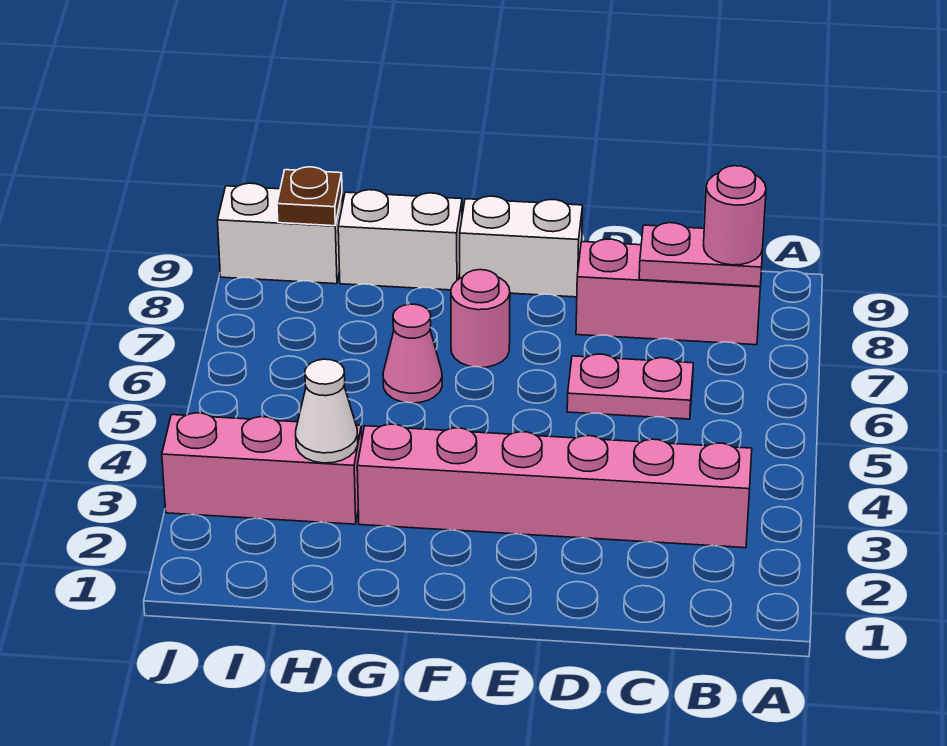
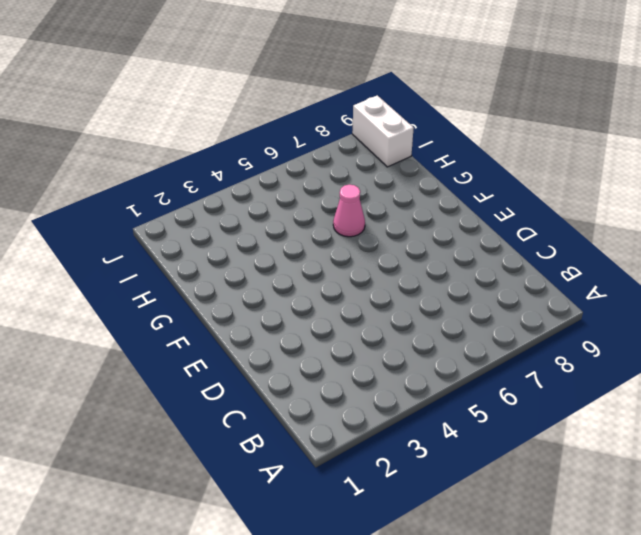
none -> pink brick B3:G3 level 1
none -> pink brick B8:D8 level 1
none -> pink plate C6:D6 level 1

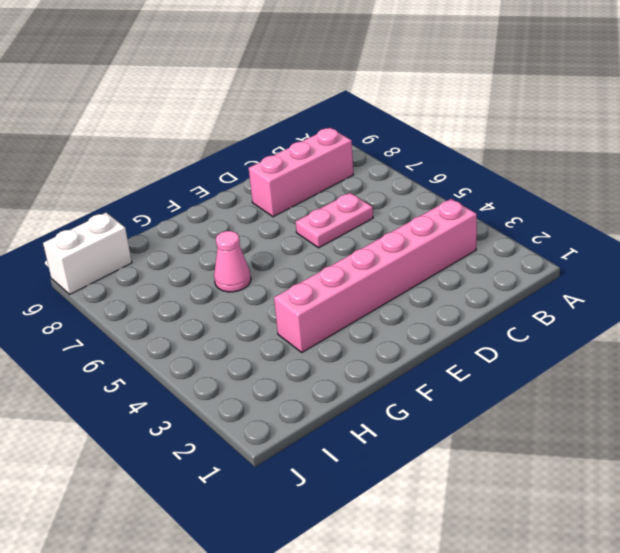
none -> white brick E9:F9 level 1
none -> pink round brick F7 level 1
none -> white brick G9:H9 level 1

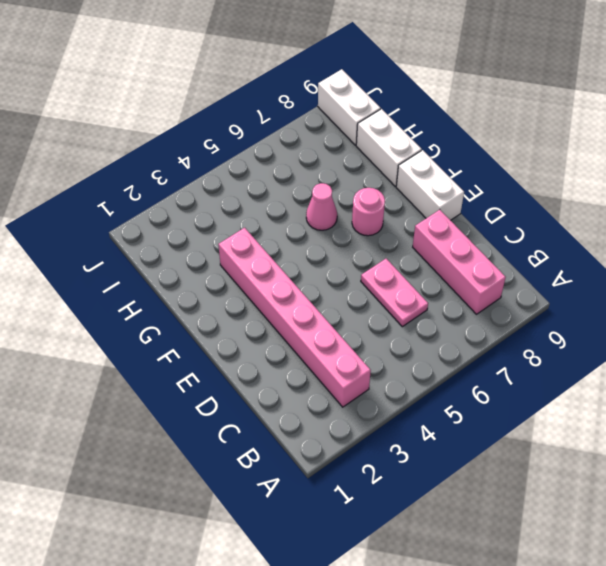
none -> pink brick H3:J3 level 1
none -> pink plate B8:C8 level 2
none -> white cone H3 level 2

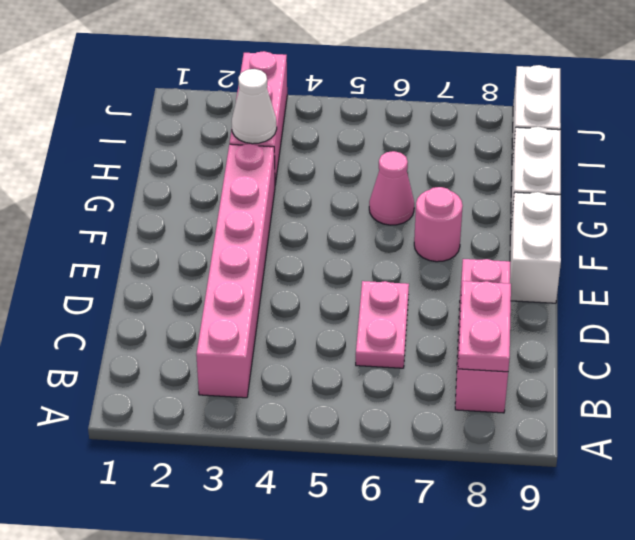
none -> brown plate I9 level 2
none -> pink round brick B8 level 3

